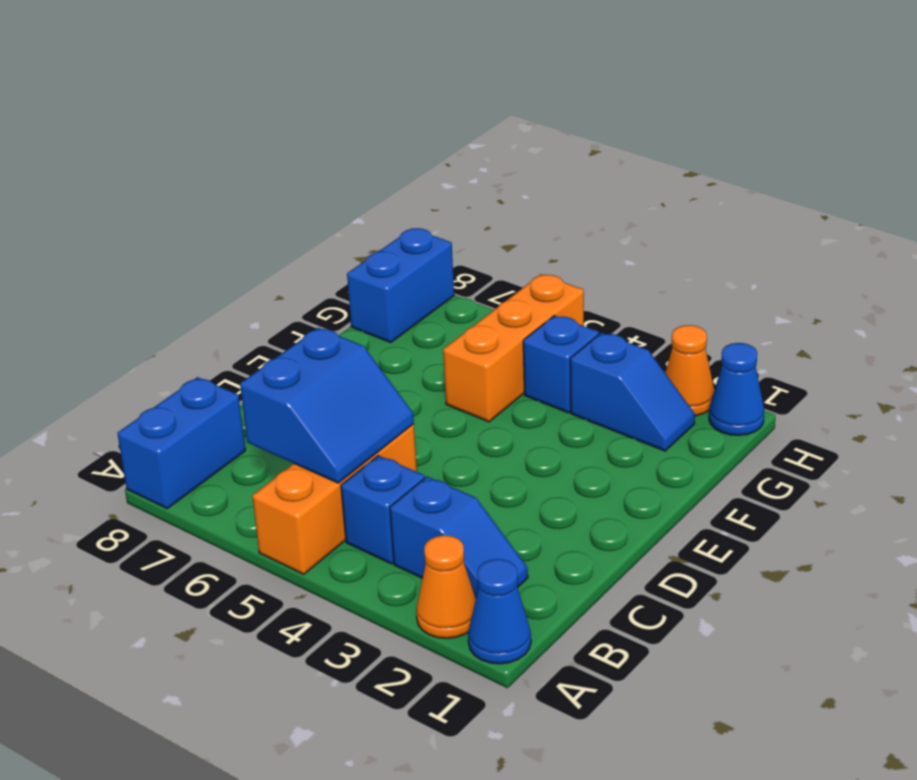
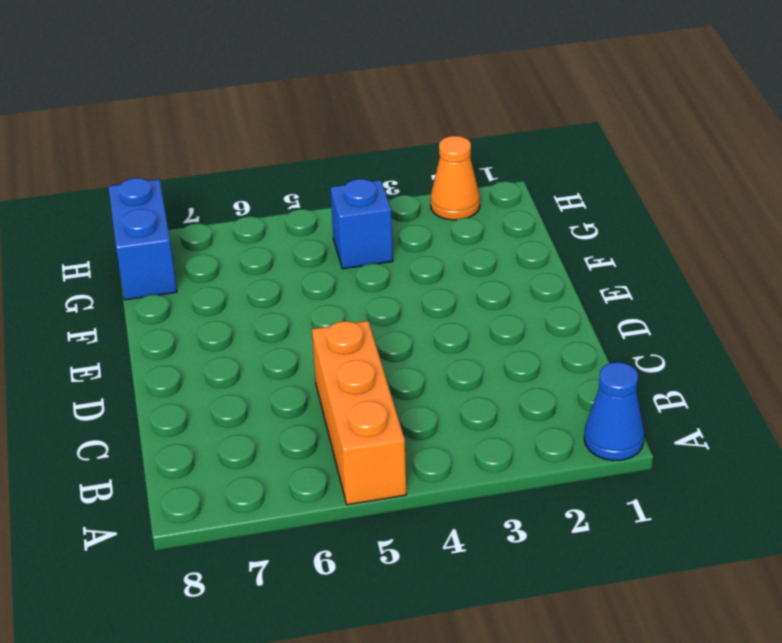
none -> orange cone A2 level 1
none -> blue brick A8:B8 level 1
none -> blue slope B2:B3 level 1 top 3

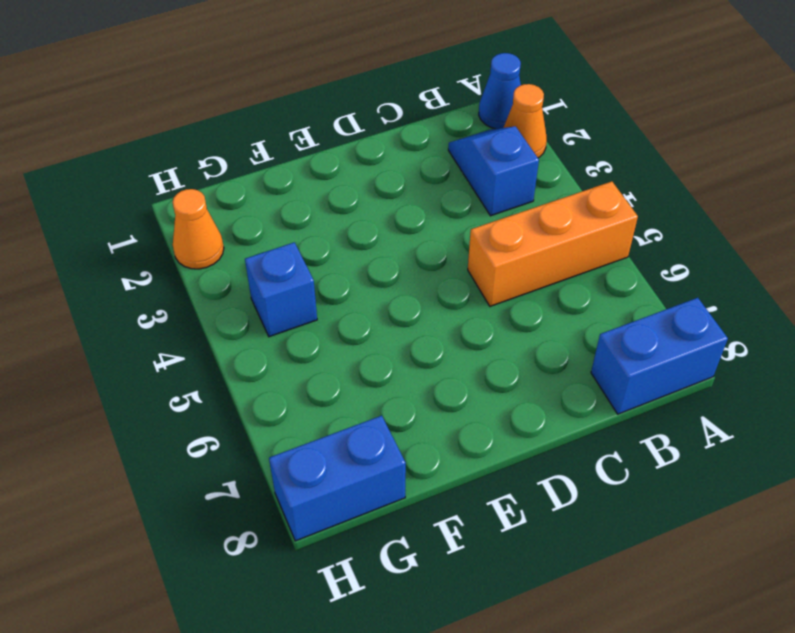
none -> blue brick B4 level 1
none -> orange brick F5:H5 level 1
none -> blue slope G2:G3 level 1 top 3

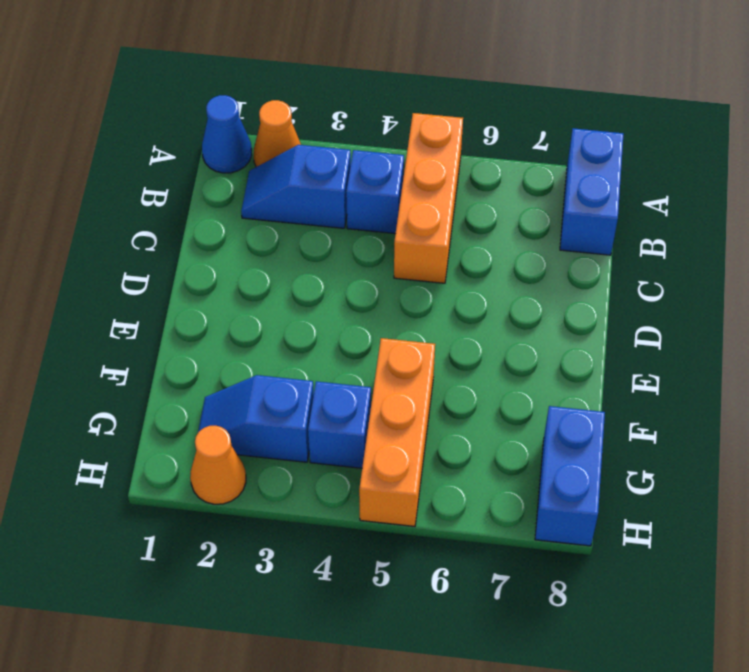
none -> blue cone H1 level 1
none -> blue slope B5:C6 level 2 top 6

